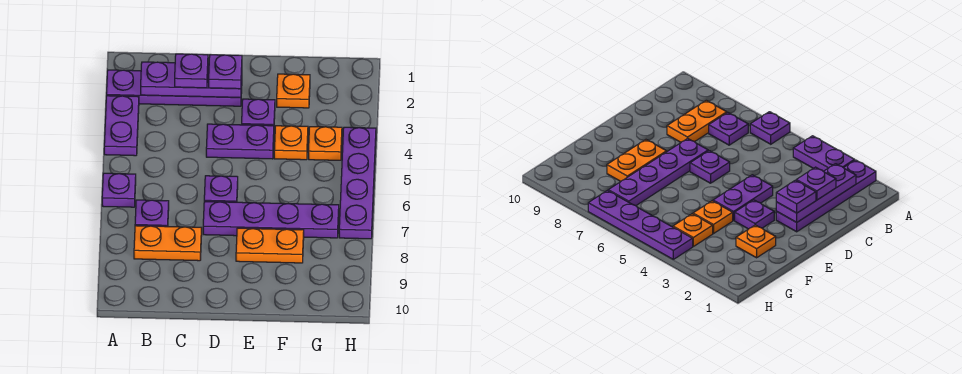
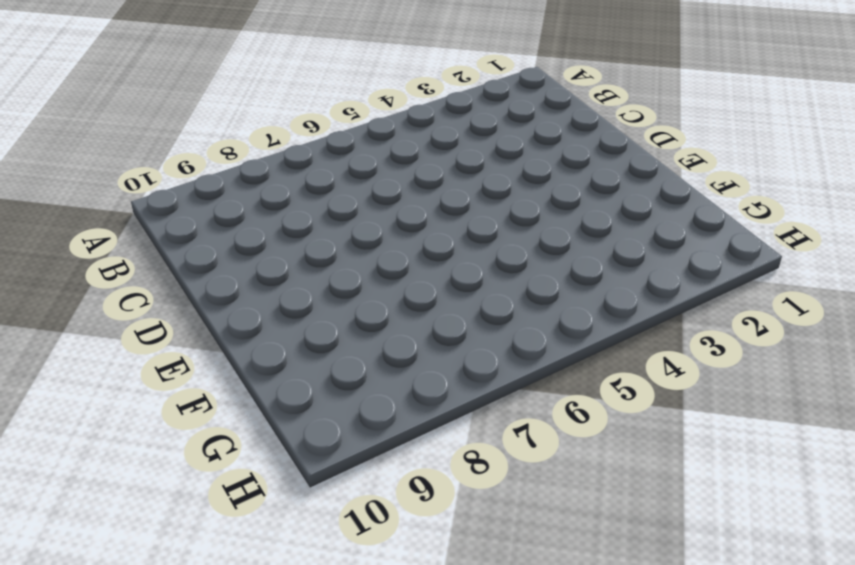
none -> purple plate A2:D2 level 1
none -> purple plate A3:A4 level 1
none -> purple plate A6 level 1

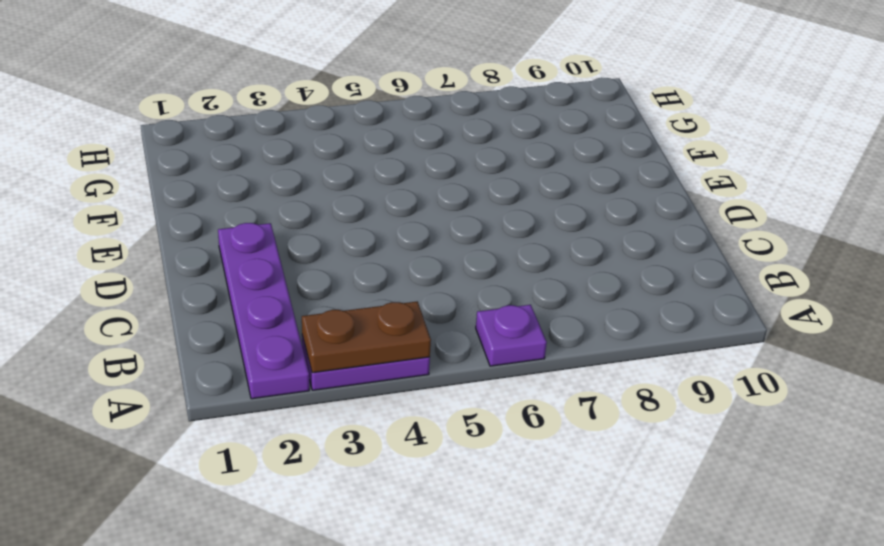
brown plate A3:A4 level 2 -> none
none -> purple plate B7 level 1
none -> orange plate B8:C8 level 1
none -> purple plate D4:E4 level 1

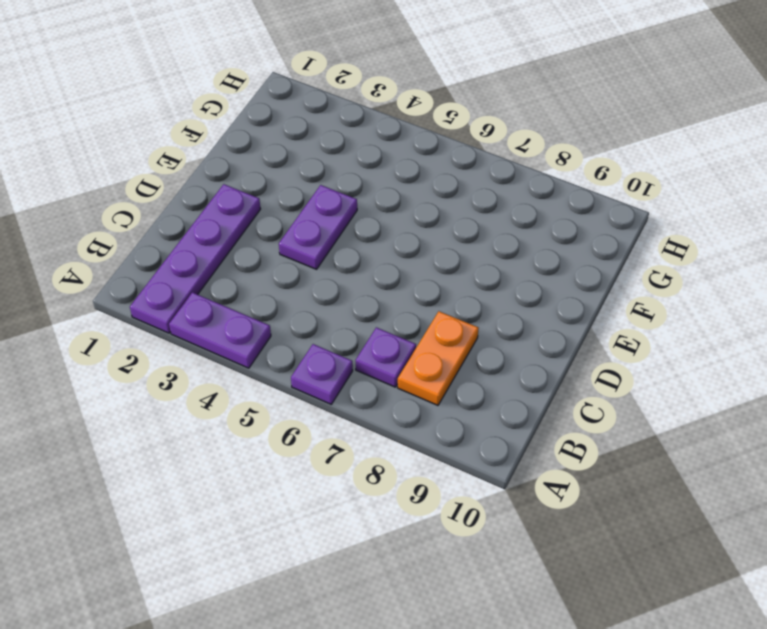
none -> purple plate D6 level 1
none -> purple plate D7:G7 level 1
none -> purple plate E3 level 1

